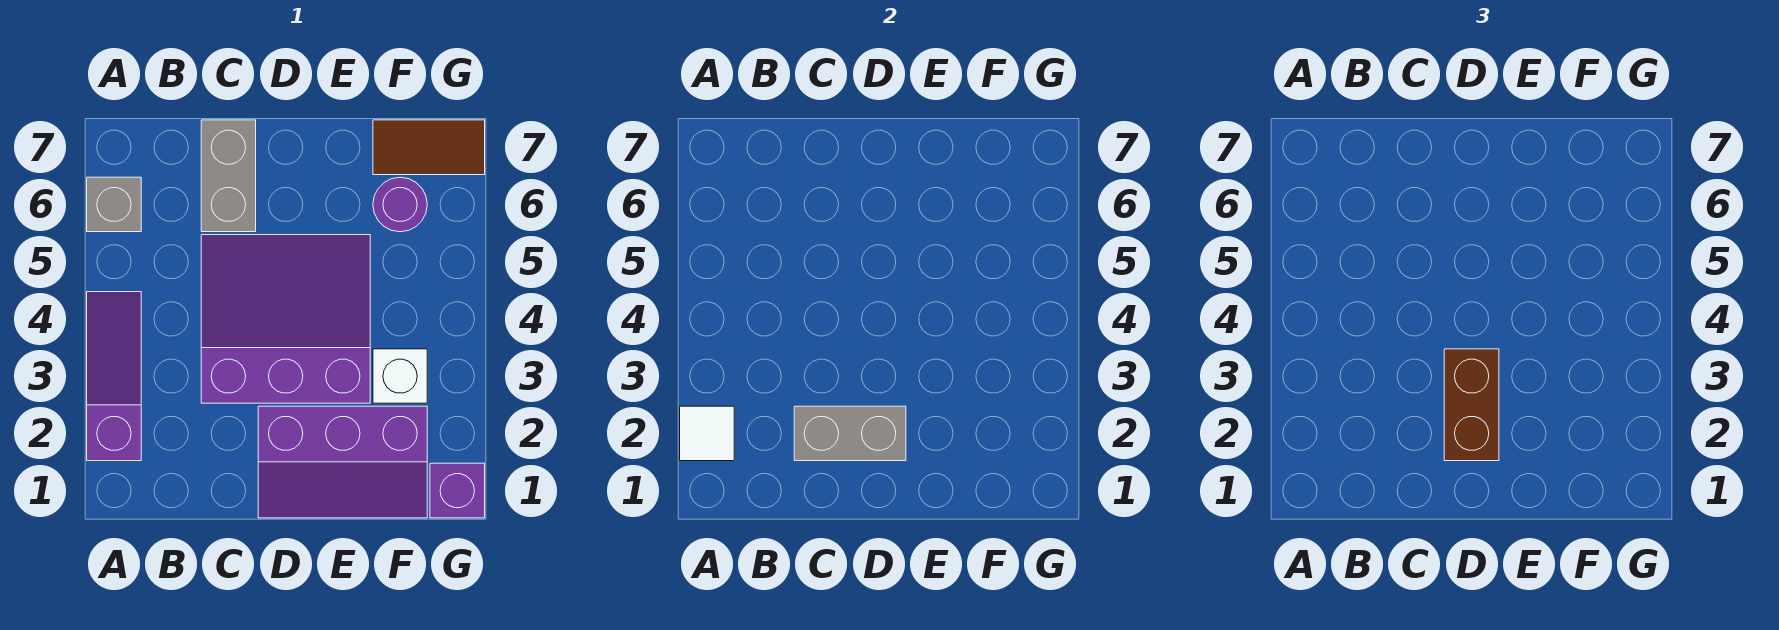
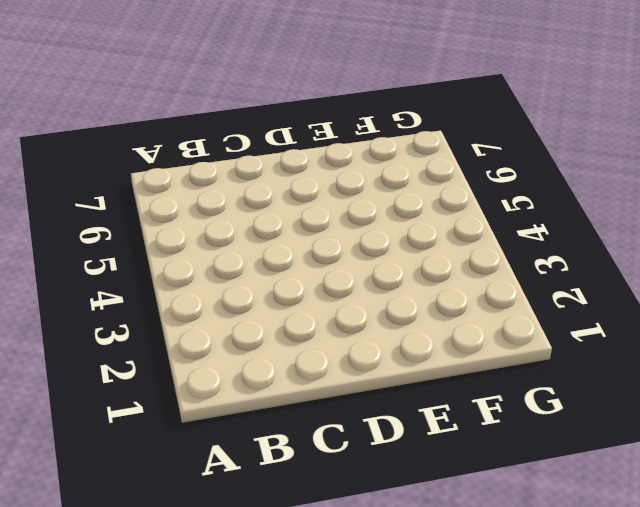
none -> purple slope A2:A4 level 1 top 2
none -> grey brick A6 level 1
none -> purple slope C3:E5 level 1 top 3

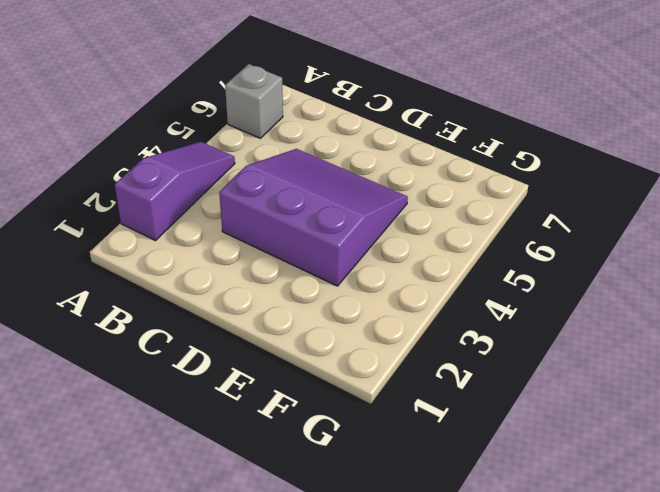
none -> grey brick C6:C7 level 1
none -> purple slope D1:F2 level 1 top 2
none -> white brick F3 level 1

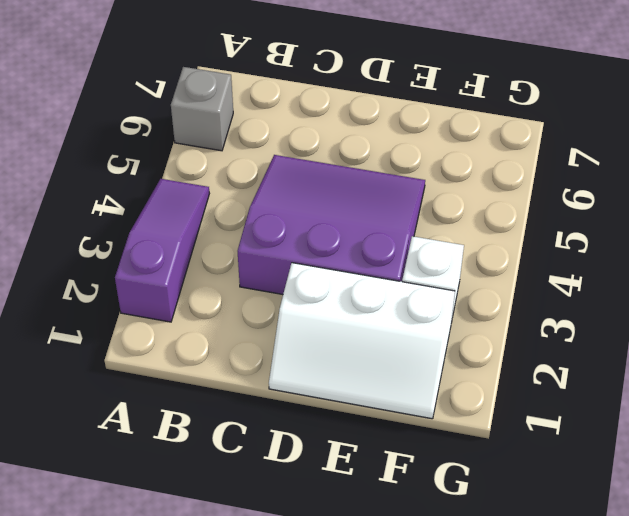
white slope D1:F2 level 1 top 2 -> purple slope D1:F2 level 1 top 2
none -> grey brick C6:C7 level 1
none -> purple round brick F6 level 1
none -> brown tile F7:G7 level 1

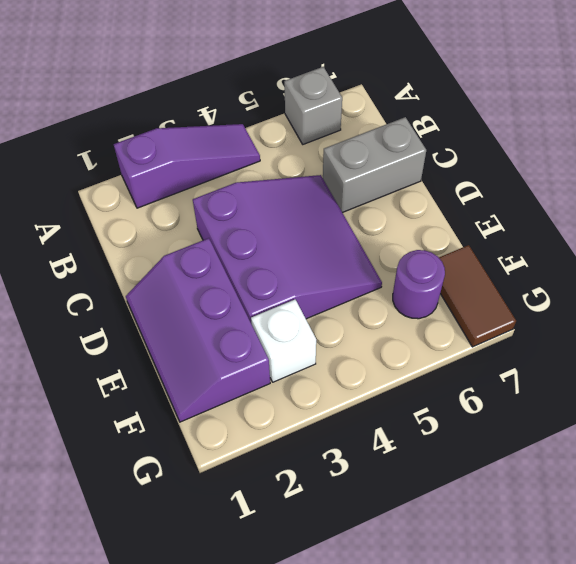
none -> purple brick G1 level 1
none -> white tile A2 level 2
none -> grey brick C2:D2 level 2

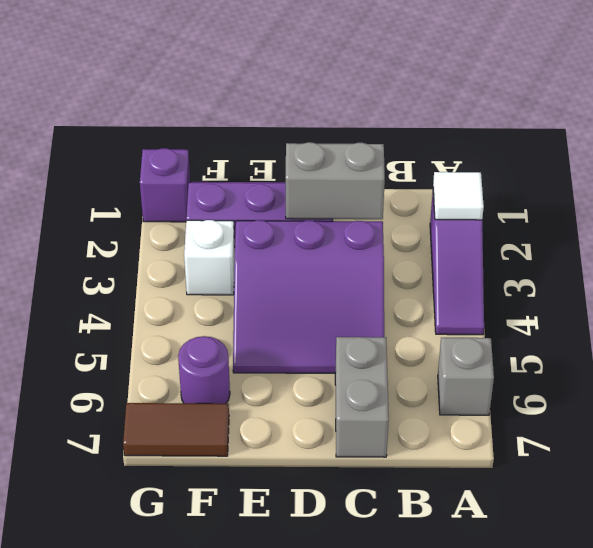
none -> brown brick D2:D3 level 3

